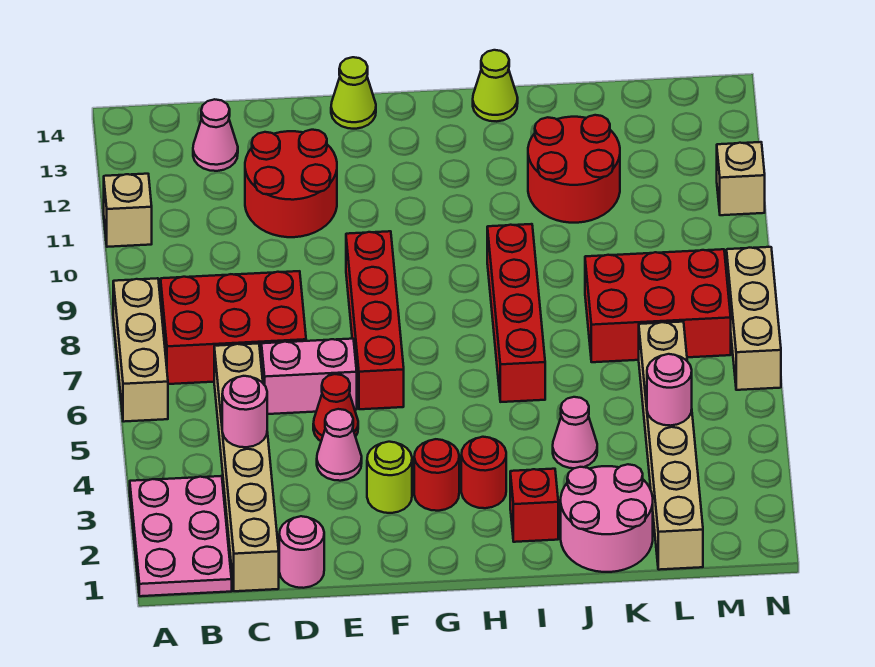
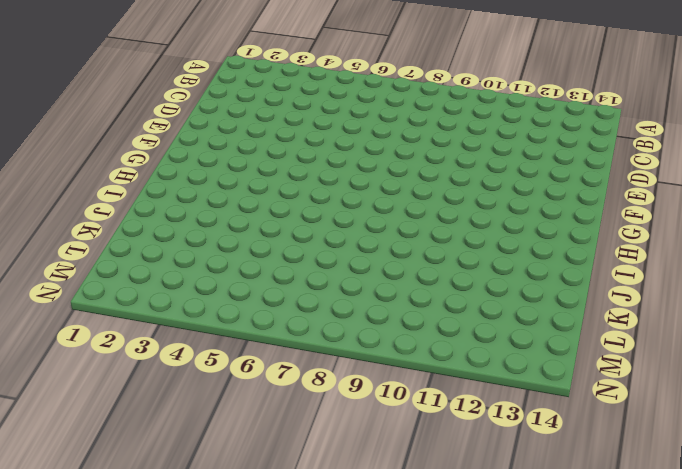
none -> pink plate A1:B3 level 1
none -> tan brick A6:A8 level 1
none -> tan brick A11 level 1

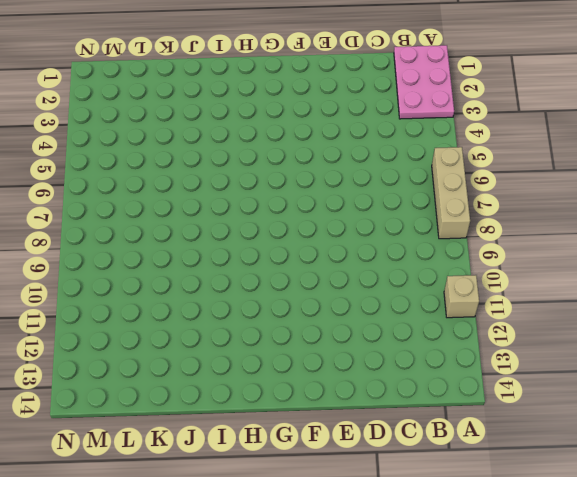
none -> red brick B7:D8 level 1
none -> tan brick C1:C6 level 1
none -> pink cone C13 level 1

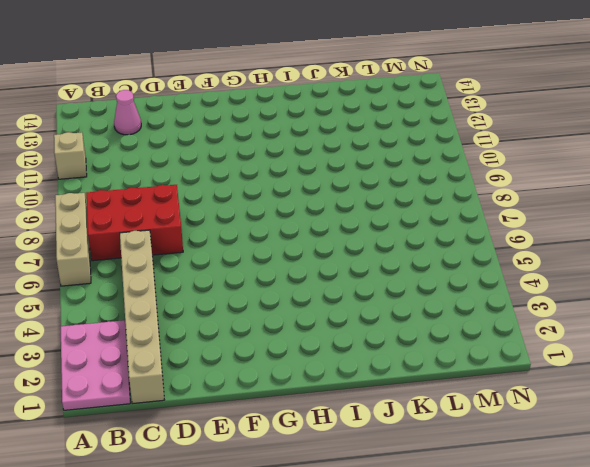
none -> pink round brick D1 level 1
none -> pink brick D6:E6 level 1
none -> red round brick D11:E12 level 1

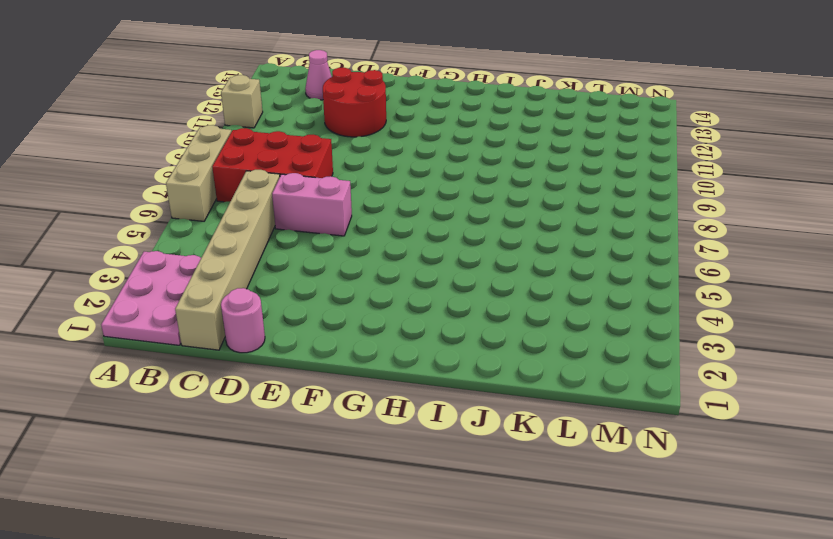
none -> pink cone E4 level 1
none -> red cone E5 level 1
none -> lime round brick F3 level 1

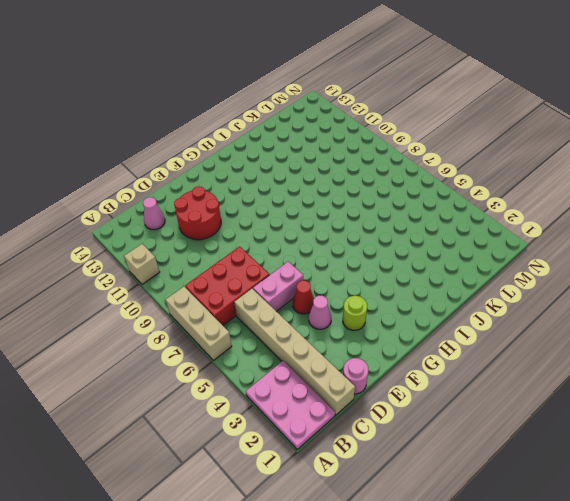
none -> red brick F6:F9 level 1
none -> lime cone F14 level 1
none -> red round brick G3 level 1

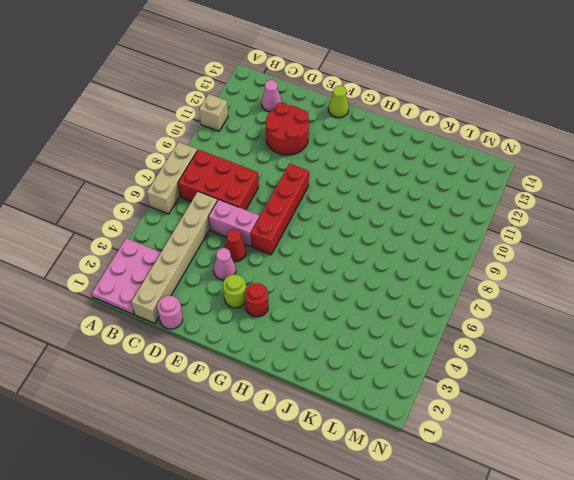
none -> red round brick H3 level 1
none -> red brick I2 level 1
none -> red brick I6:I9 level 1

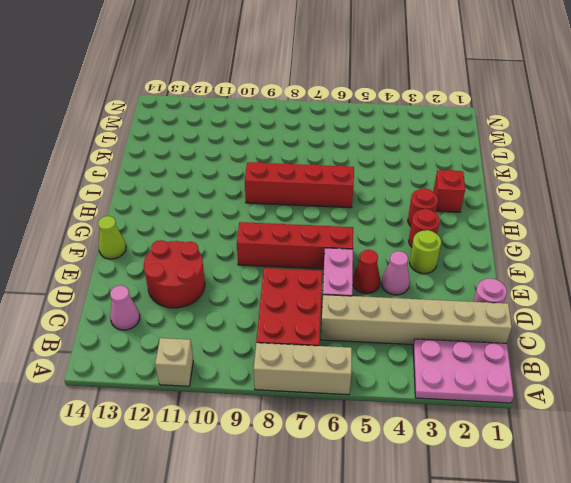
none -> lime cone I14 level 1
none -> pink round brick J1:K2 level 1
none -> pink cone J4 level 1

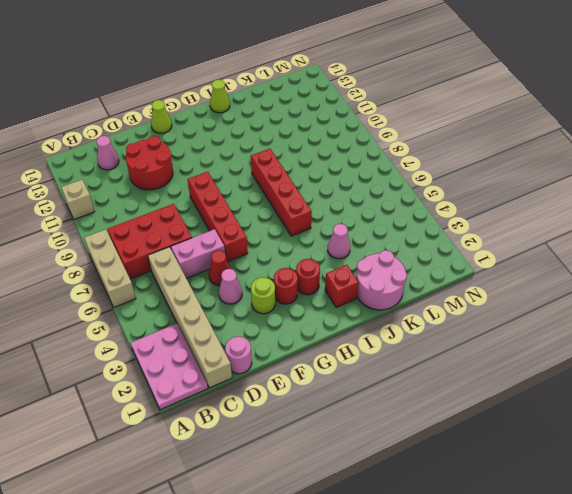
none -> red round brick J11:K12 level 1
none -> red brick K7:M8 level 1
none -> tan brick L1:L6 level 1

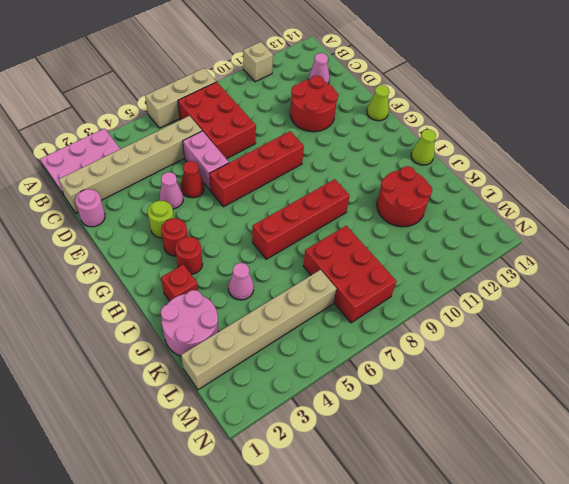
none -> tan brick N6:N8 level 1
none -> tan brick N11 level 1
none -> pink round brick C4 level 2

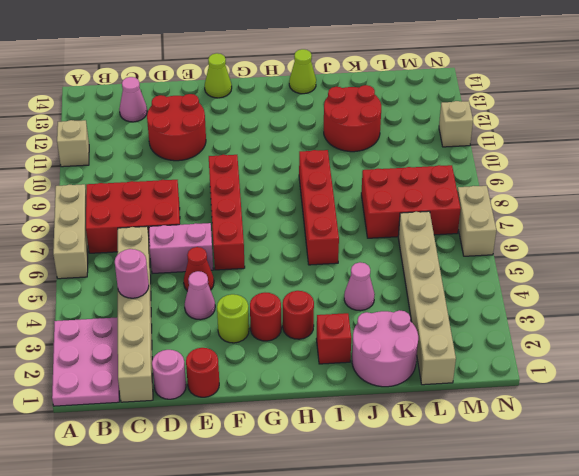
red round brick E1 level 1 -> none
tan brick N6:N7 level 1 -> tan brick N6:N8 level 1
none -> pink round brick L4 level 2

